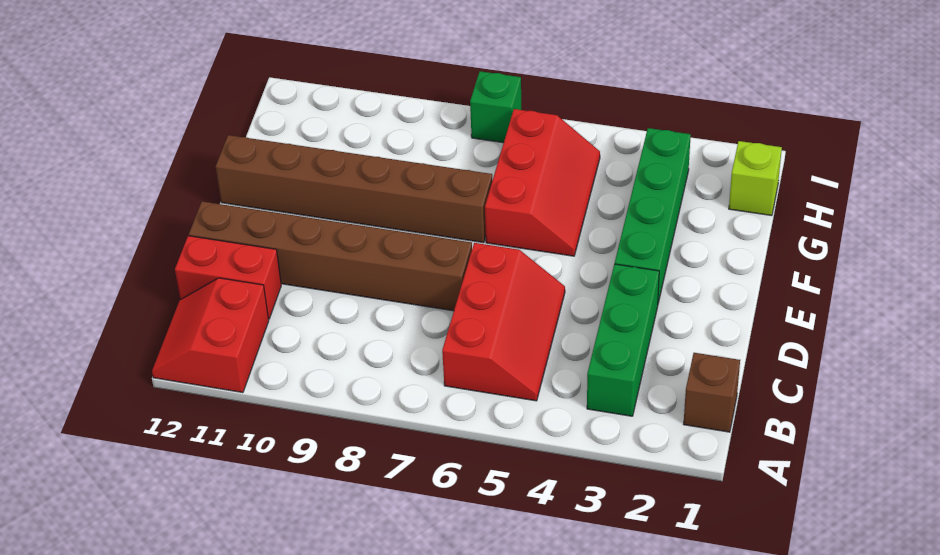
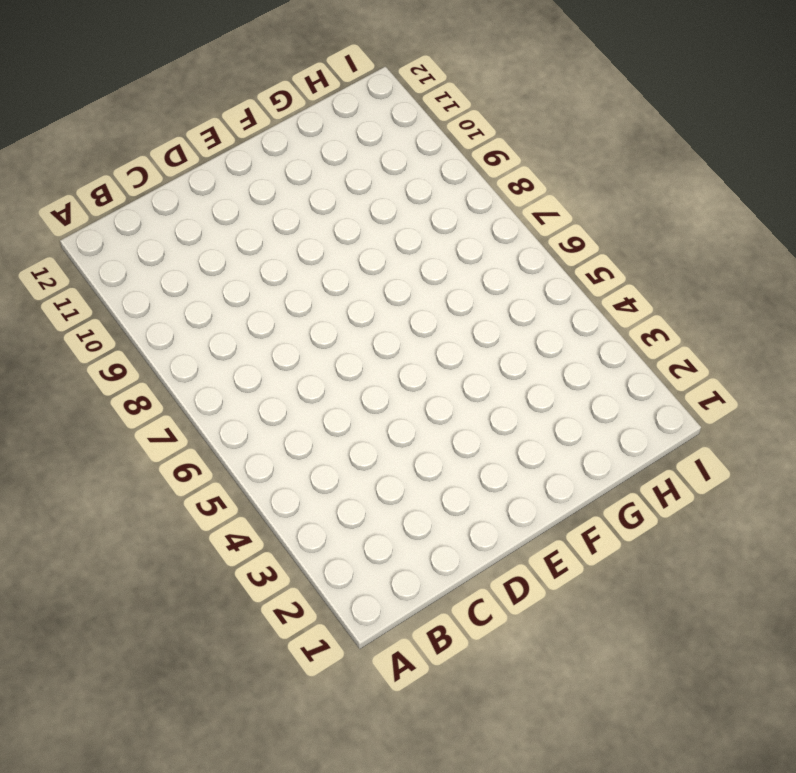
none -> red slope A11:B12 level 1 top 11
none -> brown brick B1 level 1

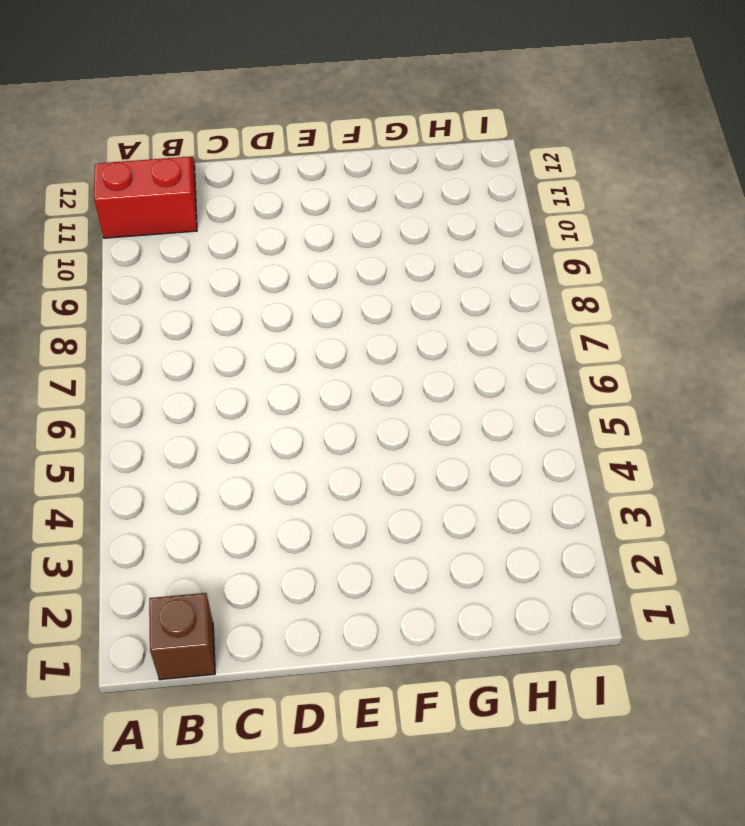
none -> green brick B3:D3 level 1
none -> red slope B5:D6 level 1 top 6

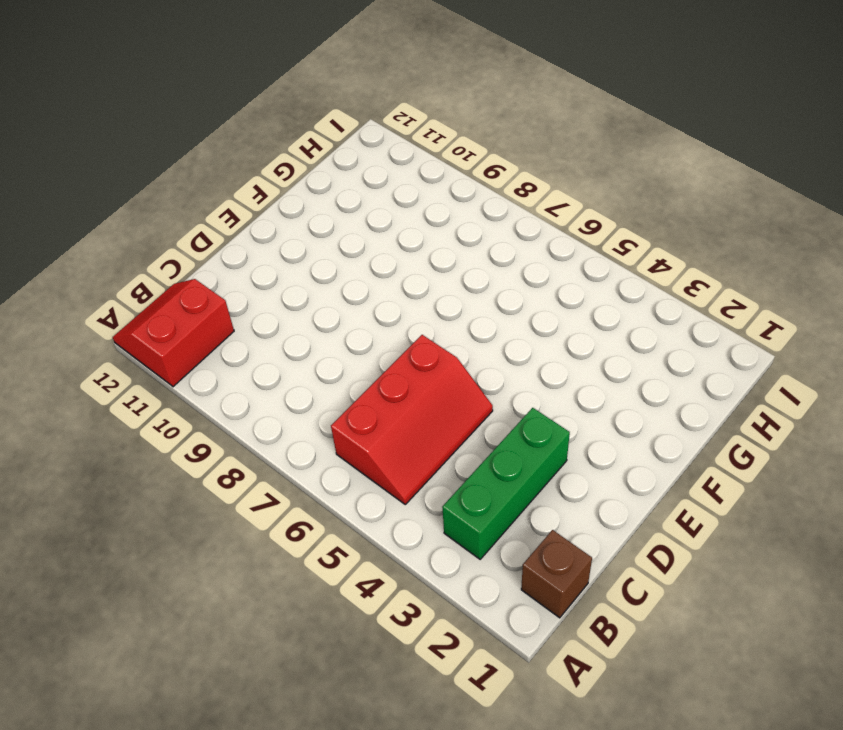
none -> red brick C11:C12 level 1
none -> brown brick D7:D12 level 1

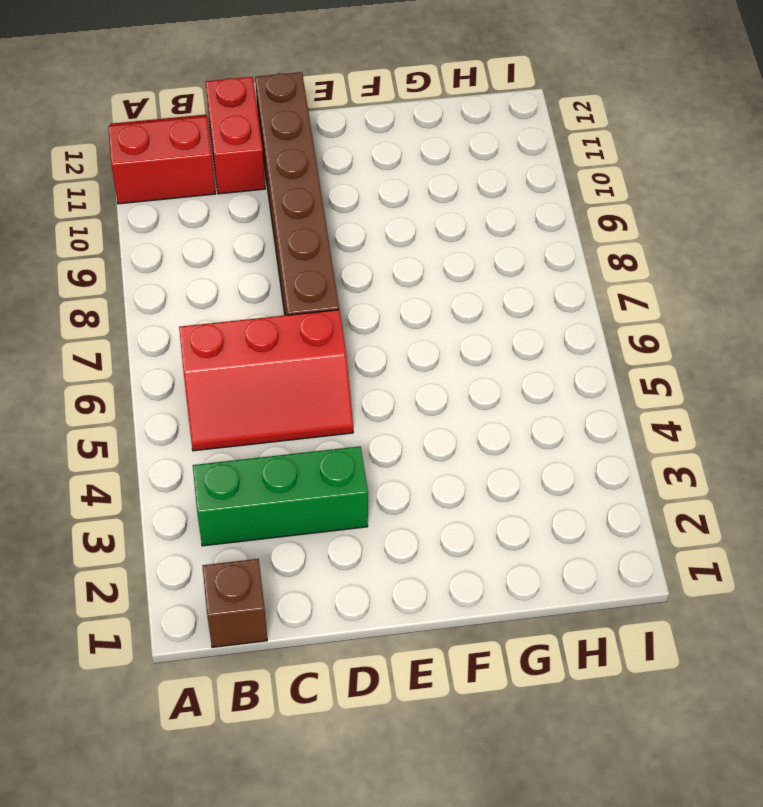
none -> green brick E3:H3 level 1
none -> red slope F5:H6 level 1 top 6

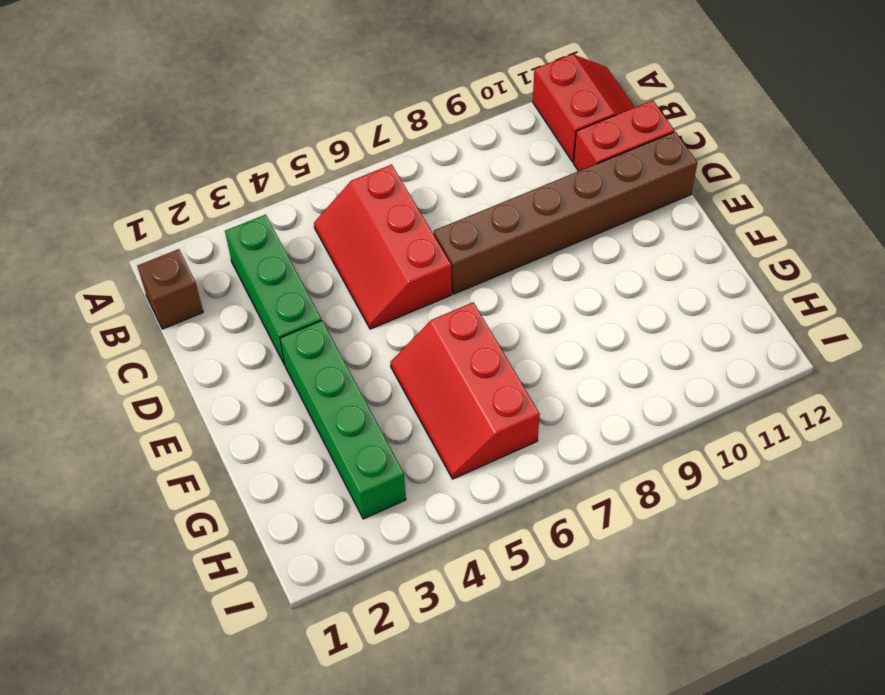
none -> brown brick F7:F12 level 1
none -> lime brick H1 level 1

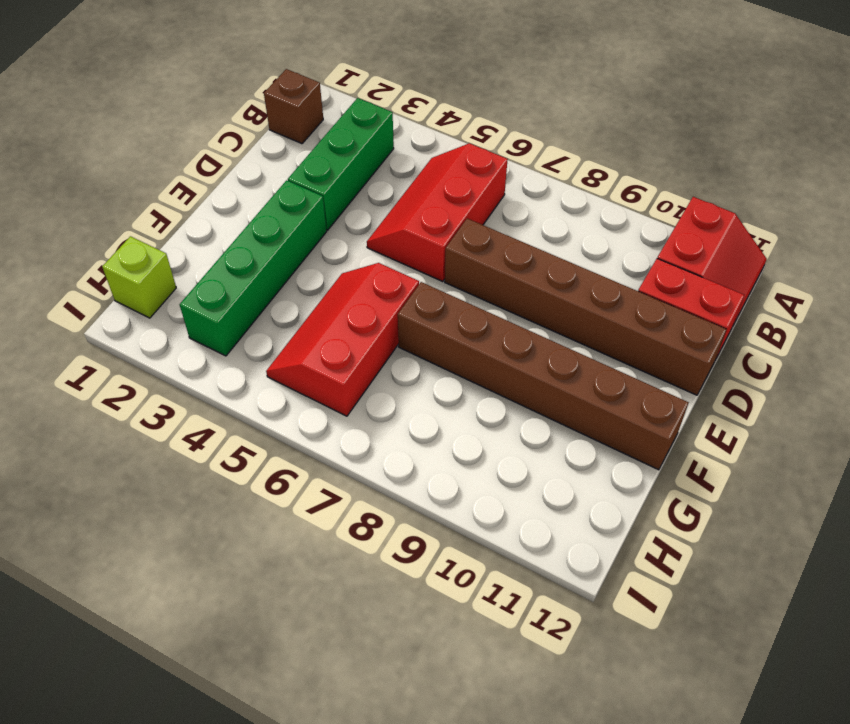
none -> green brick I7 level 1

